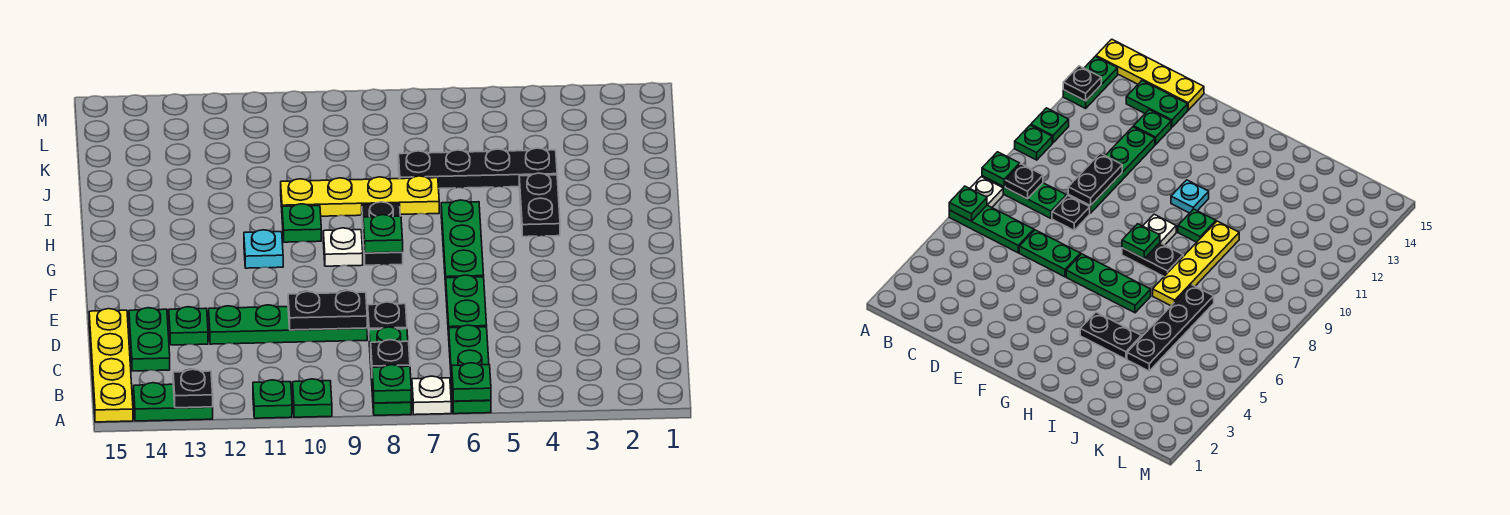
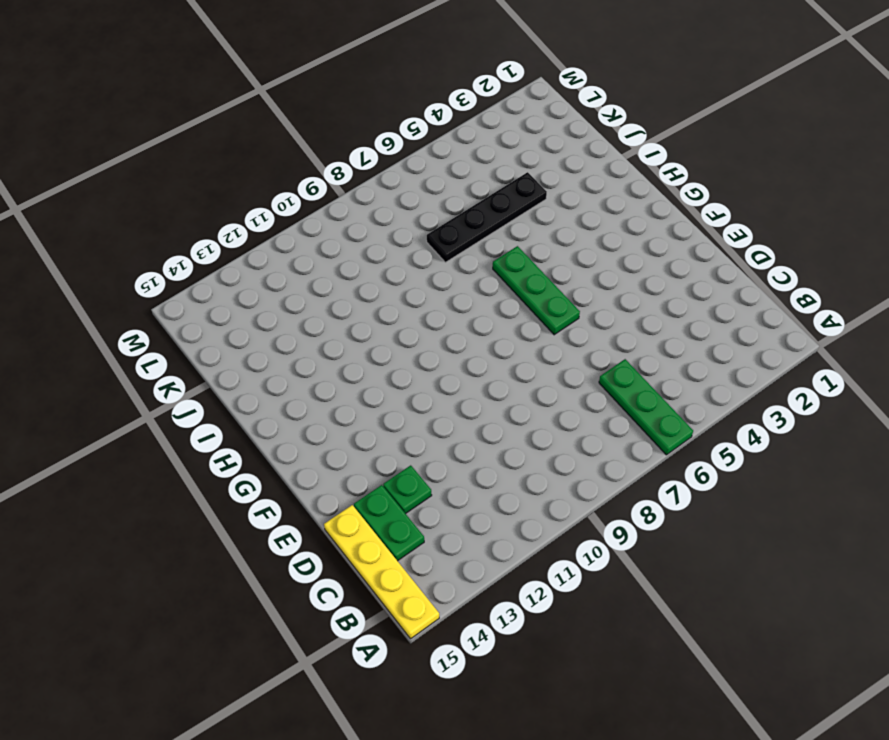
none -> white plate A7 level 1
none -> green plate A8:C8 level 1
none -> green plate A10 level 1

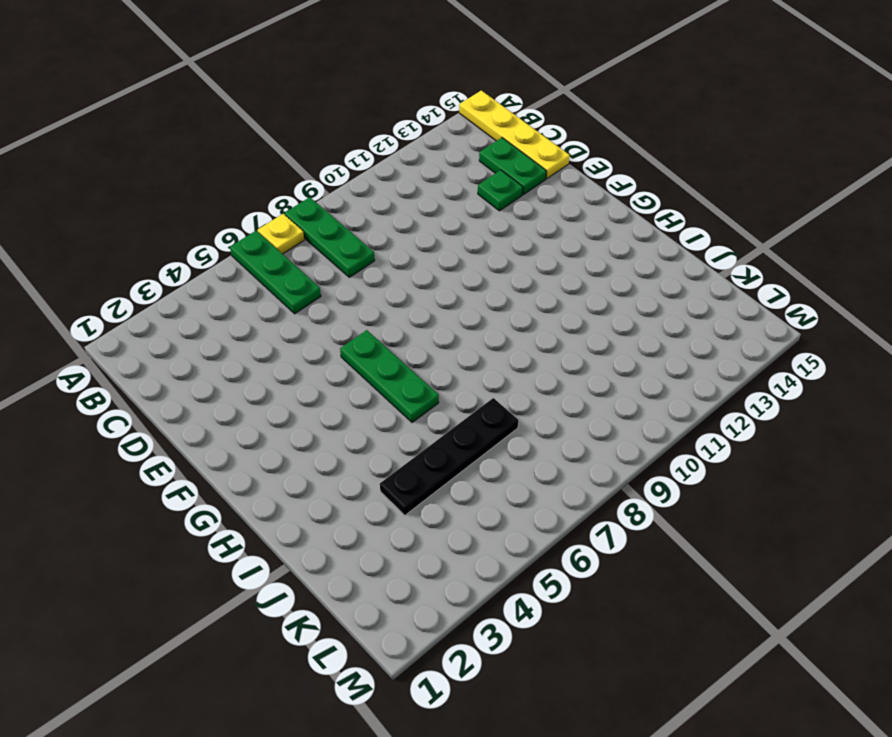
yellow plate A7 level 1 -> white plate A7 level 1
none -> green plate A10 level 1
none -> green plate A11 level 1
none -> green plate A13:A14 level 1

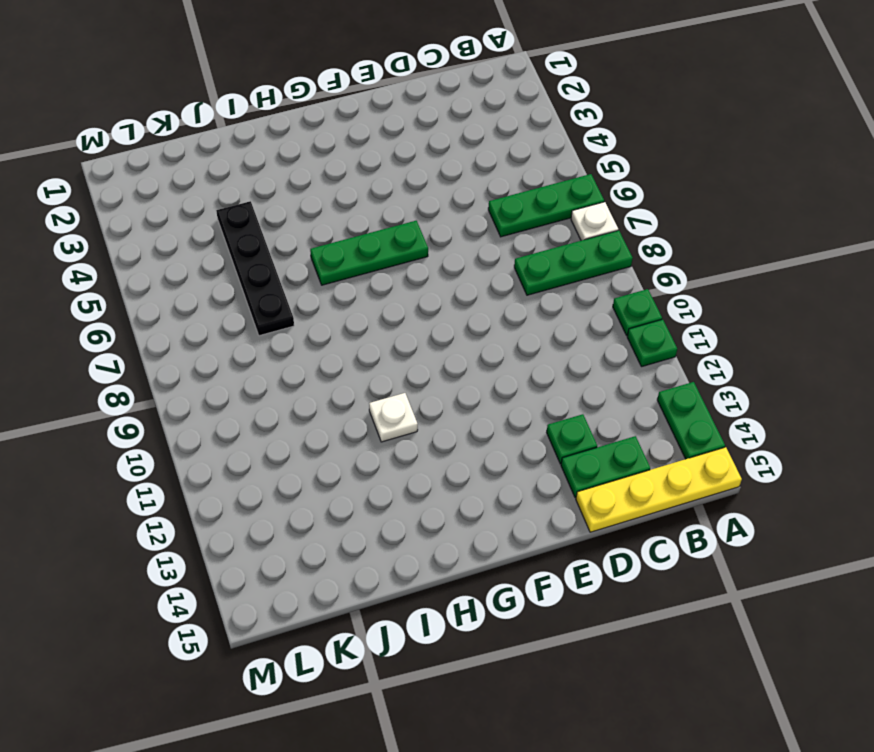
white plate H11 level 1 -> white plate G9 level 1
none -> green plate D6:E6 level 1
none -> black plate D8 level 1
none -> green plate D9:D12 level 1

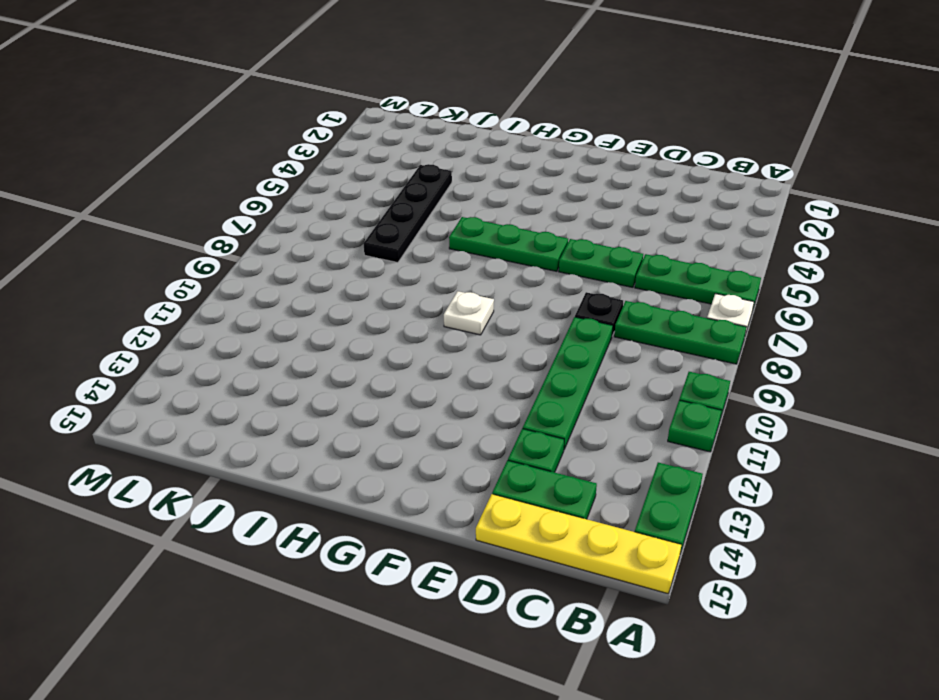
none -> black plate G8:H8 level 1
none -> cyan plate G11 level 1
none -> black plate H4:I4 level 1

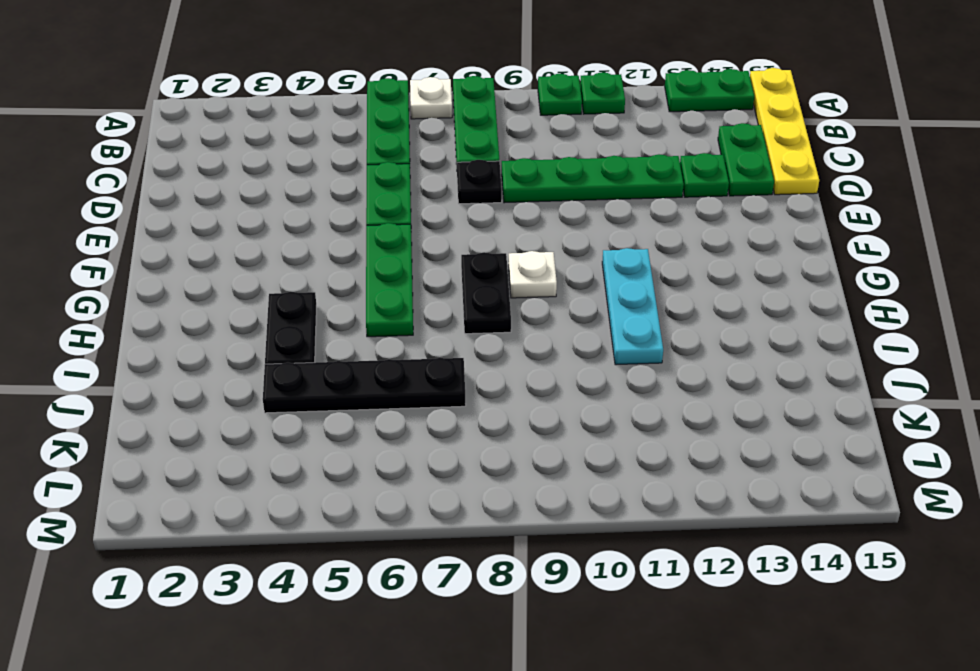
cyan plate G11:I11 level 1 -> cyan plate G11 level 1
none -> green plate H10 level 1
none -> yellow plate I7:I10 level 1
none -> green plate A6 level 2

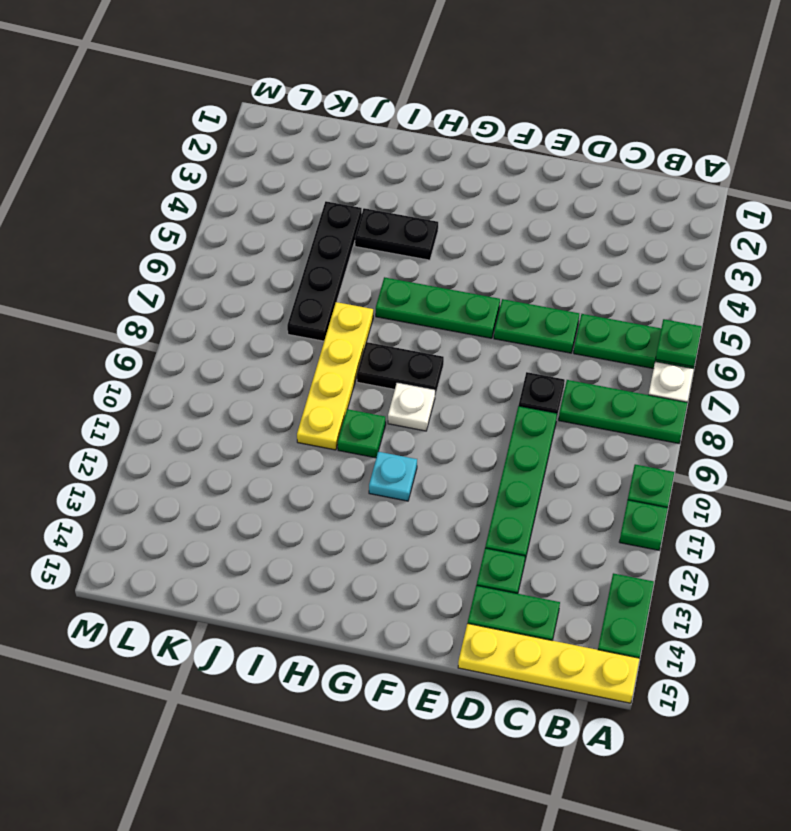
none -> green plate A8 level 2
none -> black plate A13 level 2
none -> black plate B8 level 2

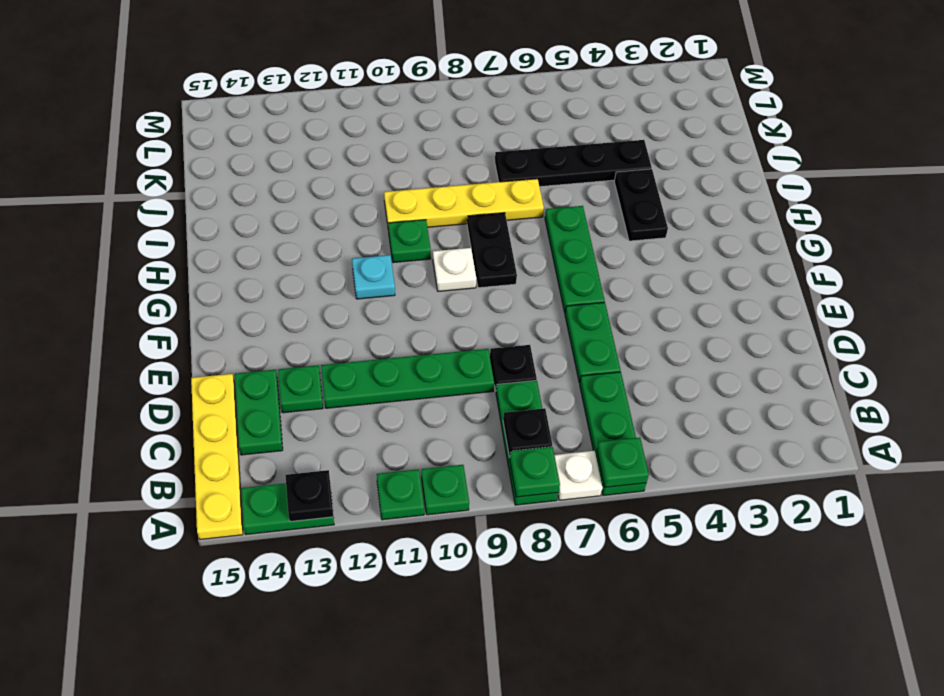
none -> black plate D9:D10 level 2
none -> green plate G8 level 2

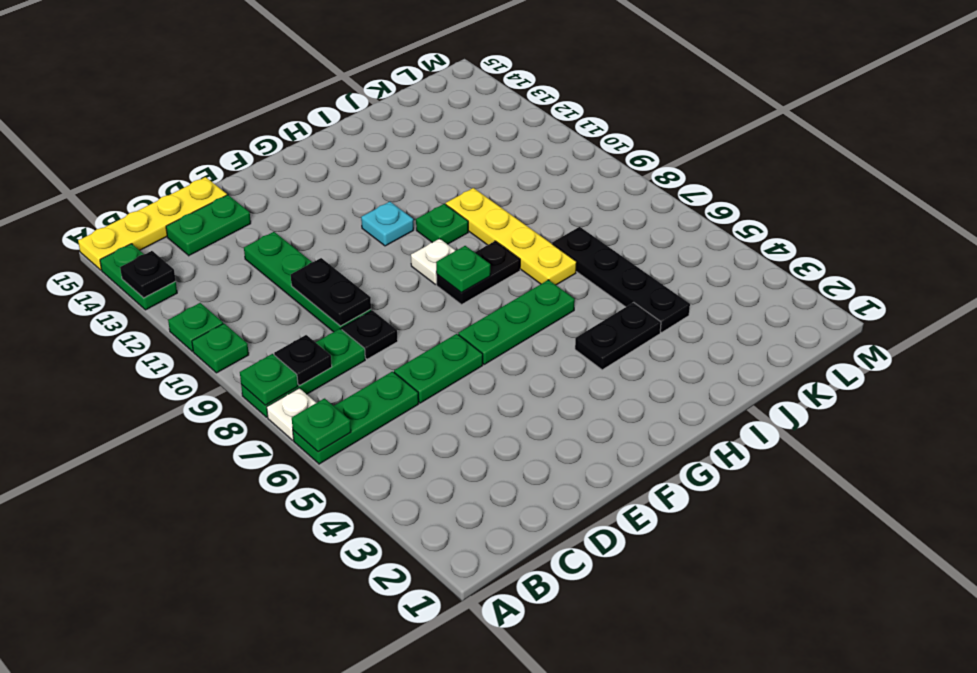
none -> green plate D13 level 1

